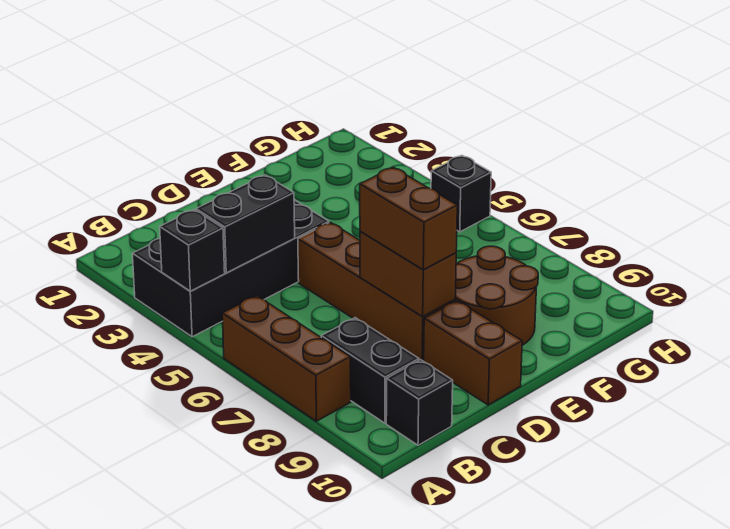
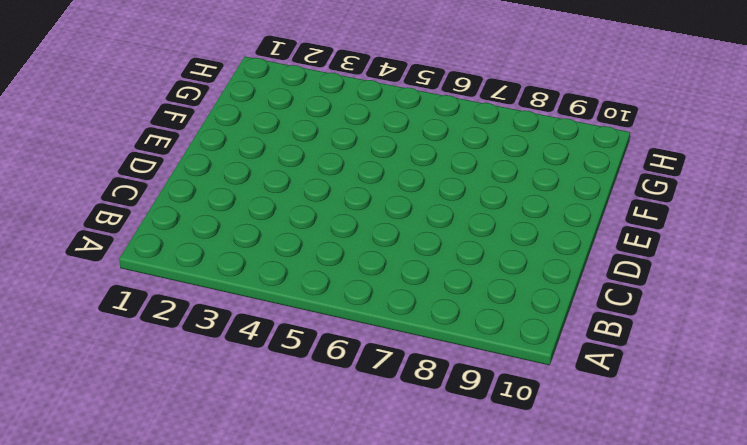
none -> black brick A3:D4 level 1
none -> brown brick A6:A8 level 1
none -> black brick B8:B9 level 1

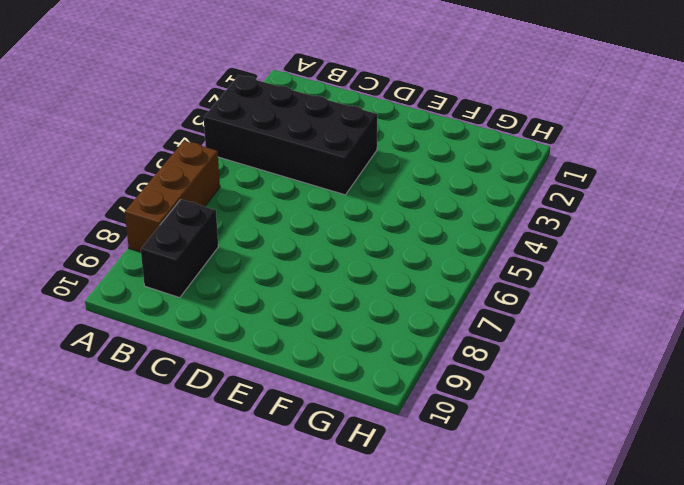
none -> black brick B10 level 1
none -> brown brick D5:D8 level 1
none -> brown brick D9:D10 level 1

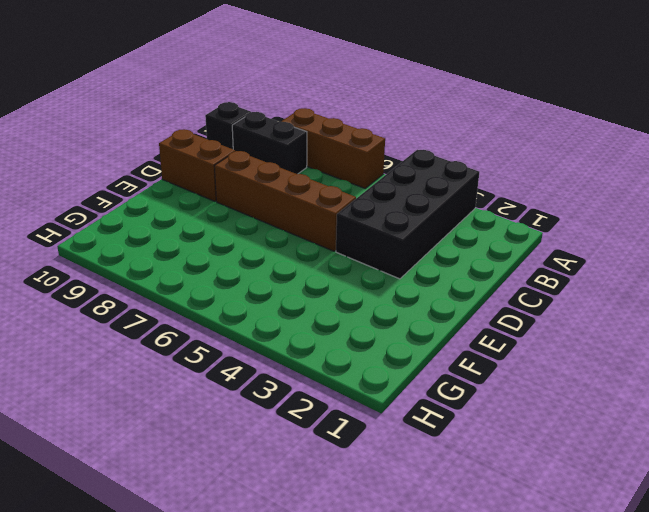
none -> brown round brick E8:F9 level 1
none -> black brick H5 level 1
none -> black brick A4 level 2

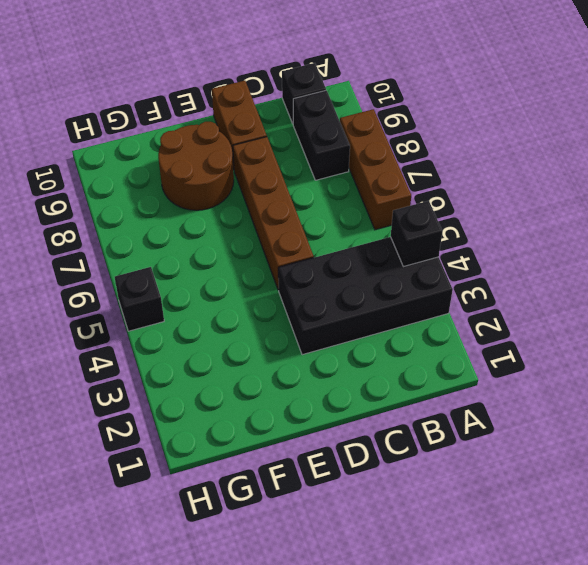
none -> black brick B4:C4 level 2
none -> brown brick D7:D8 level 2
none -> brown brick D7:D8 level 3

